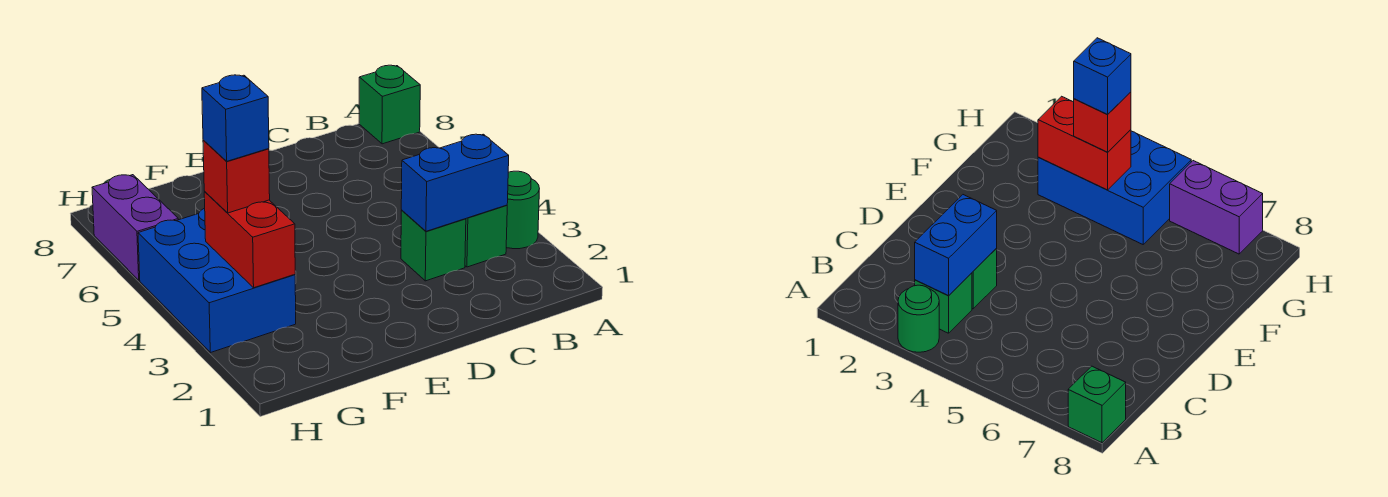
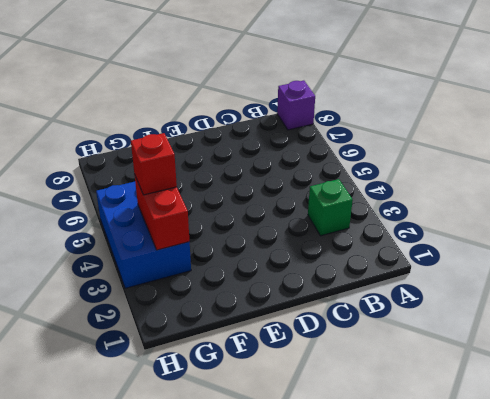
purple brick A8 level 1 -> green brick A8 level 1
none -> green round brick A3 level 1
none -> green brick C3 level 1

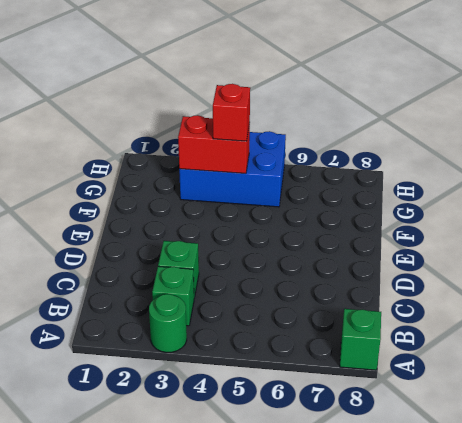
none -> purple brick H6:H7 level 1
none -> blue brick B3:C3 level 2

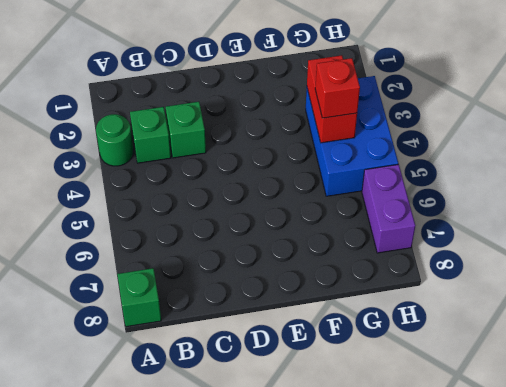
none -> blue brick B3:C3 level 2
none -> blue brick G4 level 4

